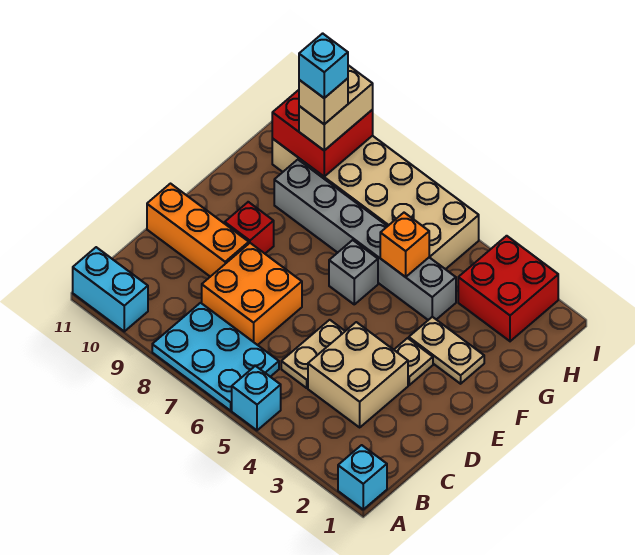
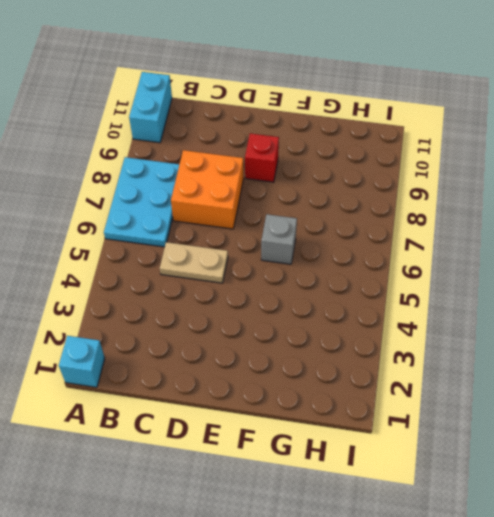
none -> cyan brick A5 level 1
none -> tan brick C3:D4 level 1
none -> orange brick D9:D11 level 1

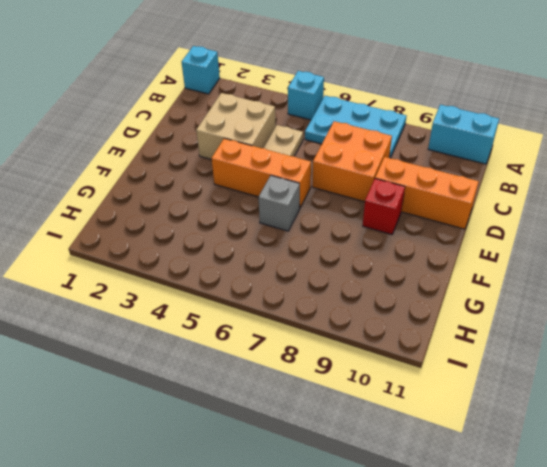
orange brick E4:E6 level 1 -> none
none -> tan plate E3 level 1
none -> tan plate F2:F3 level 1
none -> grey brick G4:G9 level 1

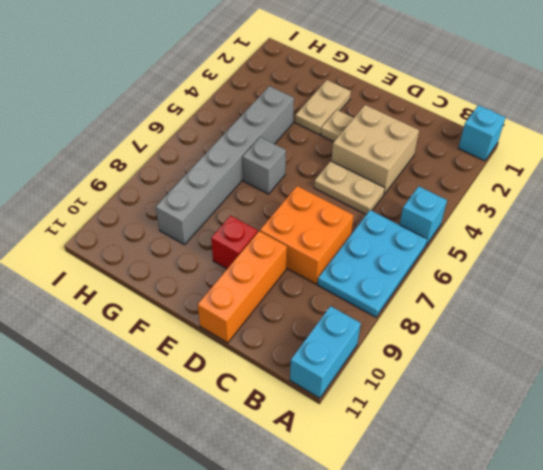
none -> red brick H2:I3 level 1
none -> tan brick H5:I10 level 1
none -> orange brick G5 level 2

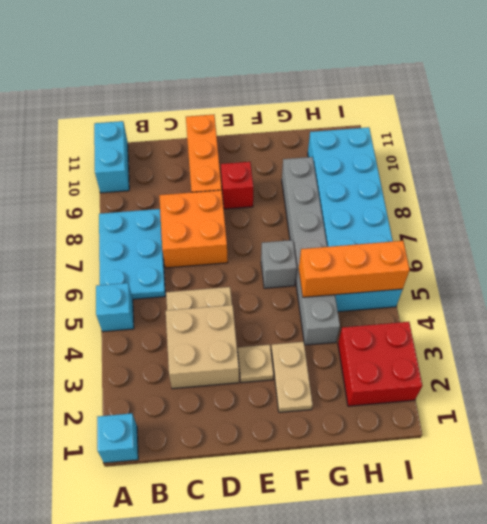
orange brick G5:I5 level 2 -> orange brick G5 level 2
cyan brick H5:I10 level 1 -> tan brick H5:I10 level 1
none -> red brick H9:I10 level 2
none -> tan brick H9:I9 level 3
none -> tan brick H9 level 4

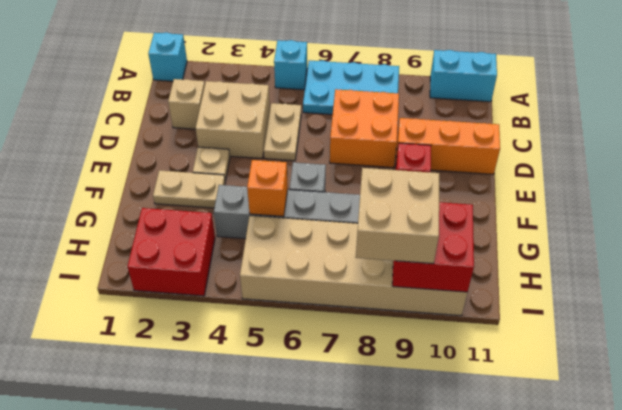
tan brick C2 level 1 -> tan brick H9 level 4
tan brick H8:I9 level 3 -> tan brick H9:I9 level 3
none -> cyan brick H9 level 5

